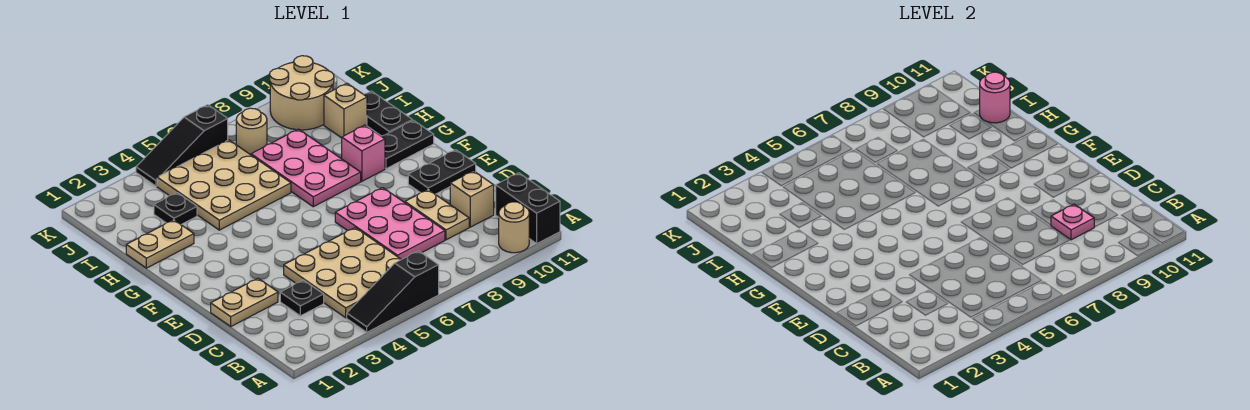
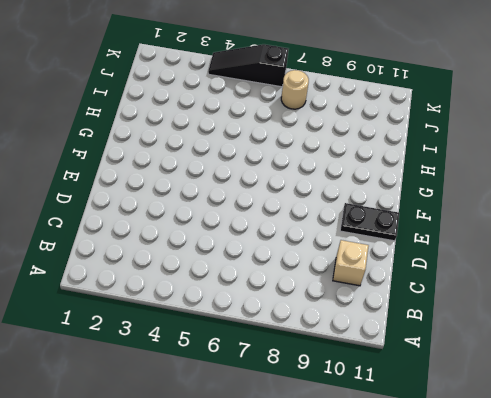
none -> black slope A4:A6 level 1 top 6
none -> tan round brick A10 level 1
none -> black brick A11:B11 level 1

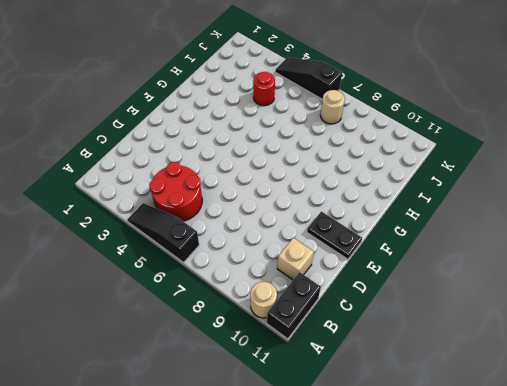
red round brick B4:C5 level 1 -> tan plate B4:D6 level 1
red round brick I4 level 1 -> tan plate H4:J6 level 1
none -> black plate C3 level 1
none -> pink plate C7:E8 level 1
none -> tan plate C9:D9 level 1

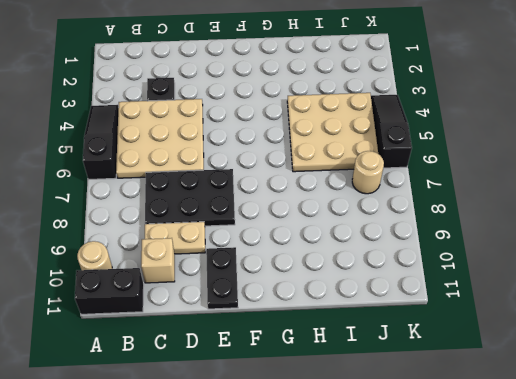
black plate C7:E8 level 1 -> pink plate C7:E8 level 1
none -> tan plate D1:D2 level 1
none -> pink plate G7:I8 level 1
none -> pink brick G9 level 1

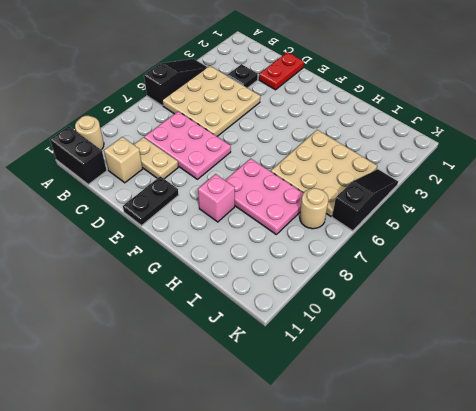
red plate D1:D2 level 1 -> tan plate D1:D2 level 1
none -> black plate G10:G11 level 1
none -> tan plate H1:H2 level 1
none -> black plate H11:I11 level 1

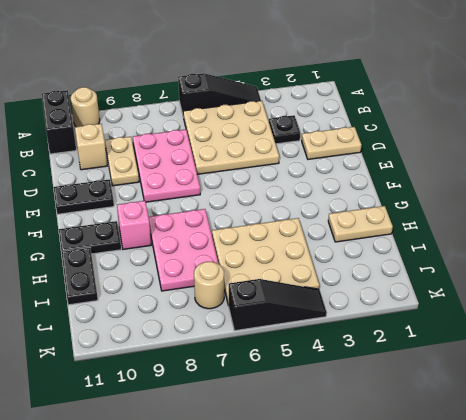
none -> black plate I3 level 1
none -> tan brick I10 level 1
none -> tan round brick J9:K10 level 1

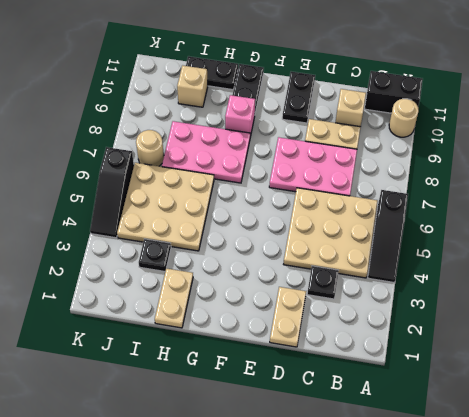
none -> tan round brick J9:K10 level 1
none -> pink plate C9 level 2
none -> pink round brick I11 level 2

